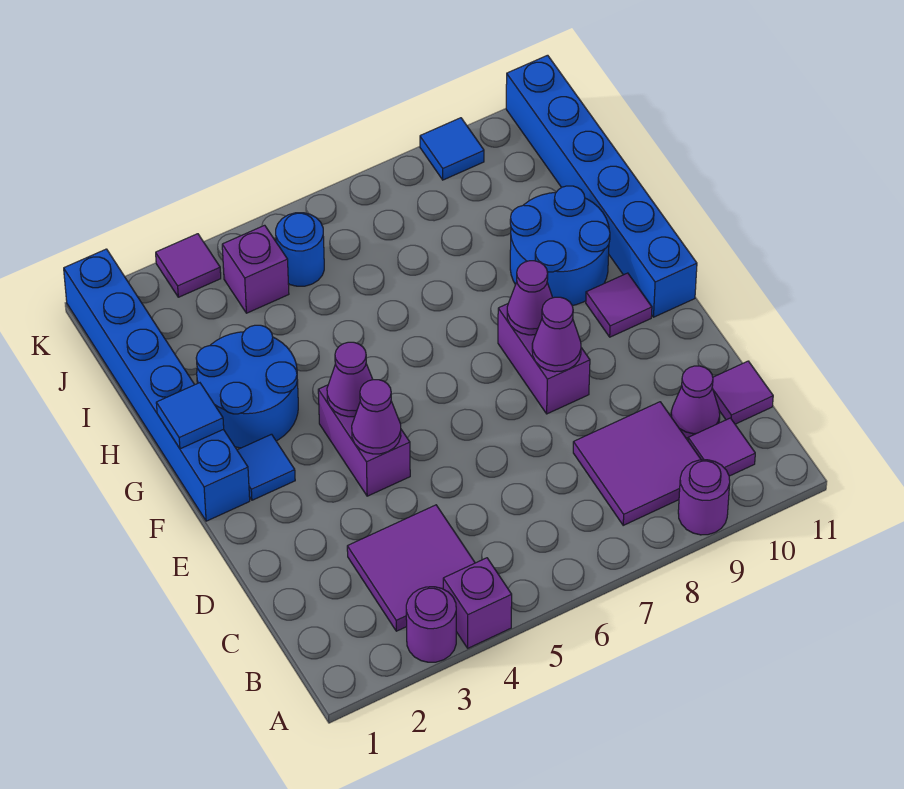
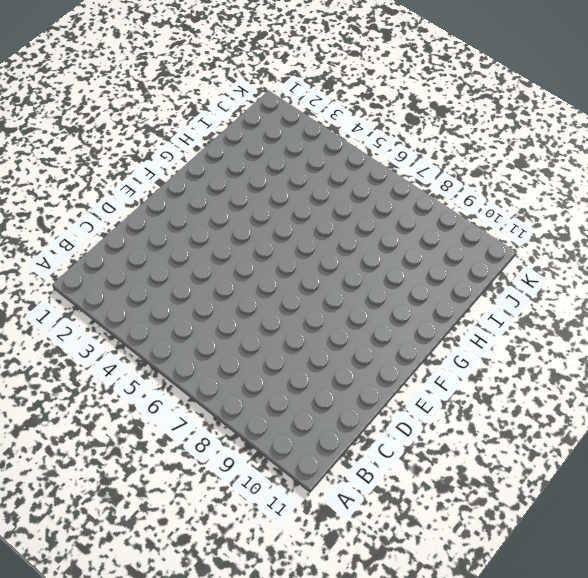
none -> purple round brick A3 level 1
none -> purple brick A4 level 1
none -> purple round brick A9 level 1

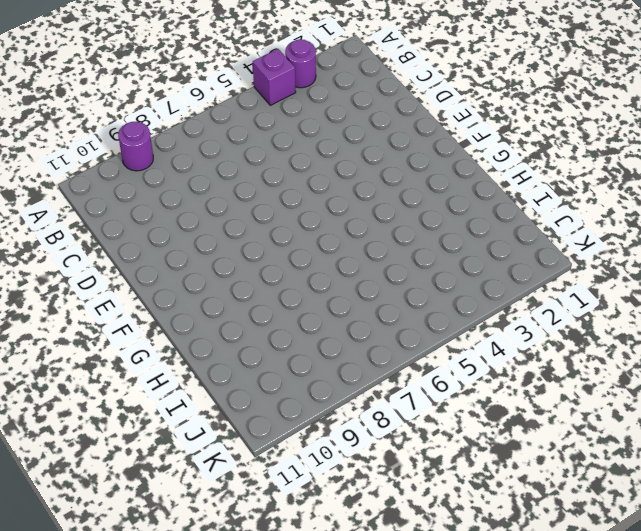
none -> purple tile B3:C4 level 1
none -> purple tile B8:C9 level 1
none -> purple tile B10 level 1

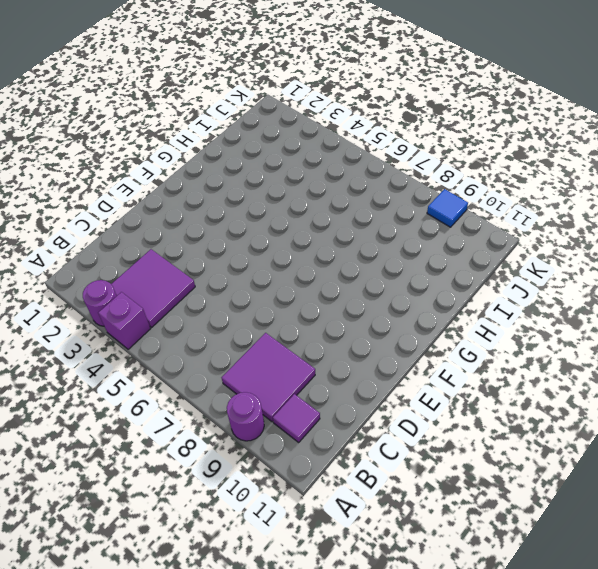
none -> purple cone C10 level 1
none -> purple tile C11 level 1
none -> purple brick E4:F4 level 1

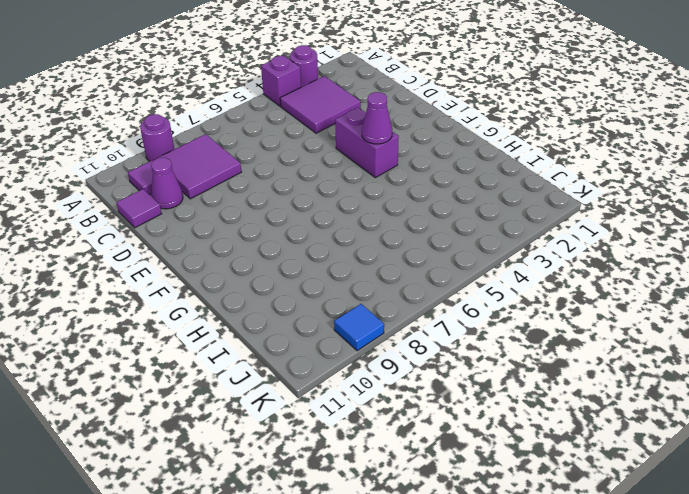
none -> purple brick E8:F8 level 1
none -> blue brick F1:K1 level 1
none -> blue tile F2 level 1

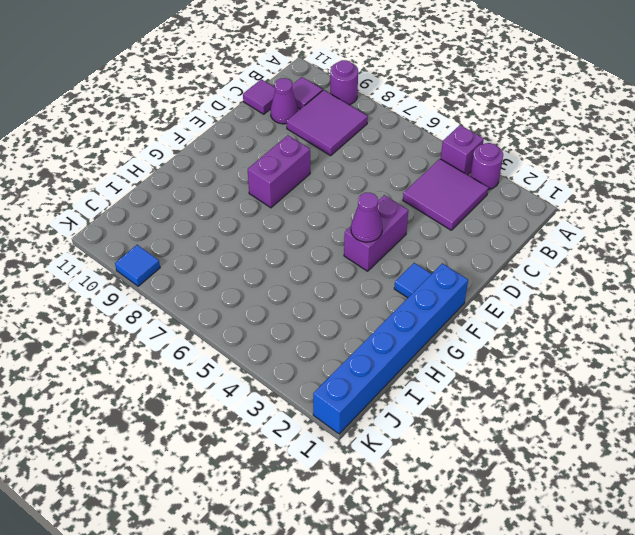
none -> purple tile F10 level 1
none -> blue brick F11:K11 level 1
none -> blue round brick G2:H3 level 1

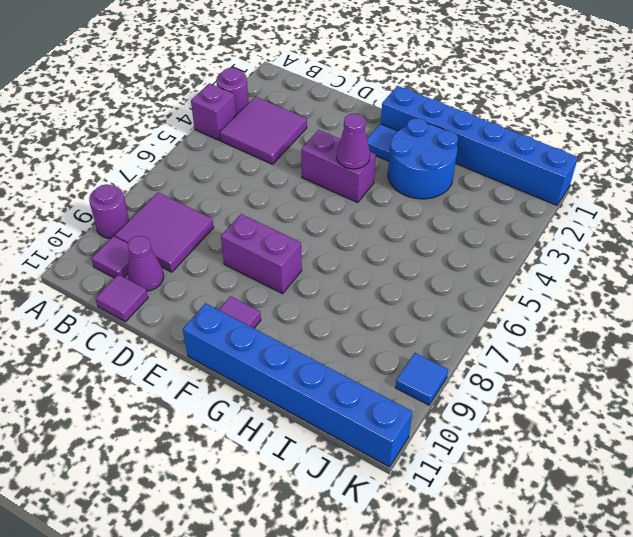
none -> blue round brick G9:H10 level 1
none -> purple brick J4 level 1
none -> blue round brick J5 level 1

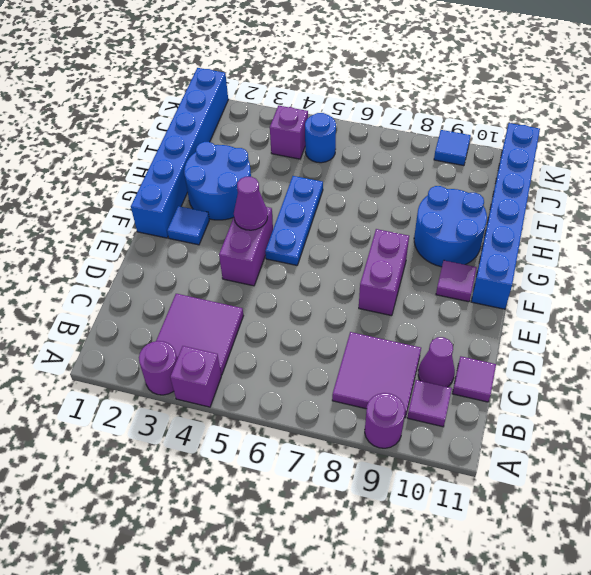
blue plate F5:H5 level 1 -> none
none -> purple tile K3 level 1
none -> purple cone E4 level 2
none -> purple cone E8 level 2

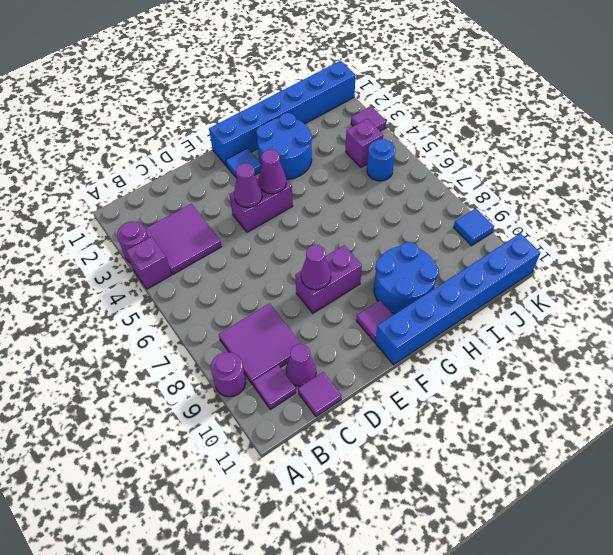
none -> purple cone F8 level 2
none -> blue tile G1 level 2

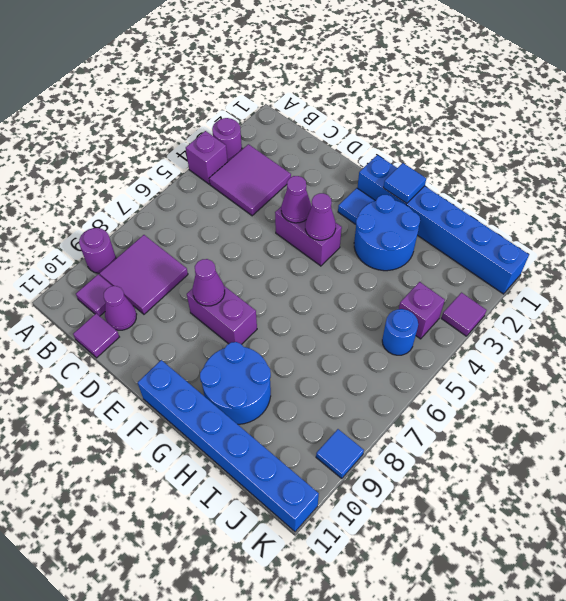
none -> purple tile F10 level 1
none -> purple cone F8 level 2

